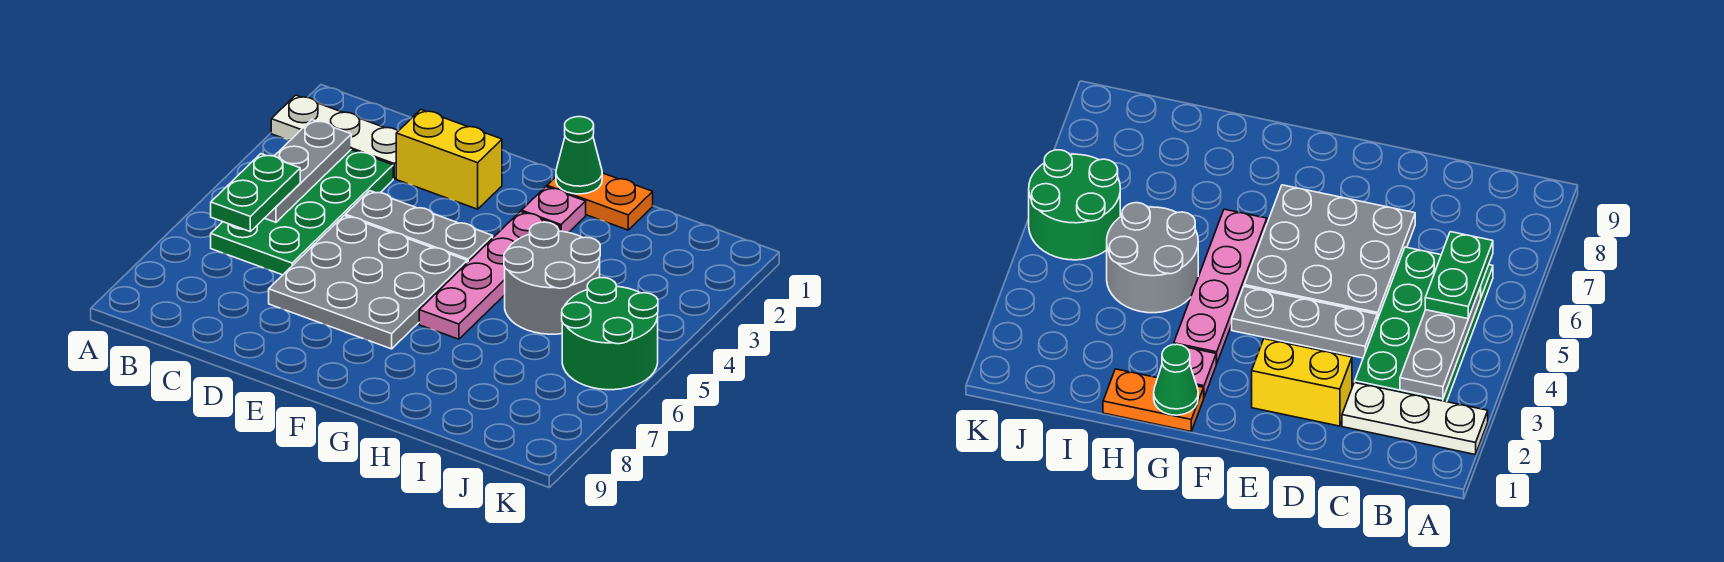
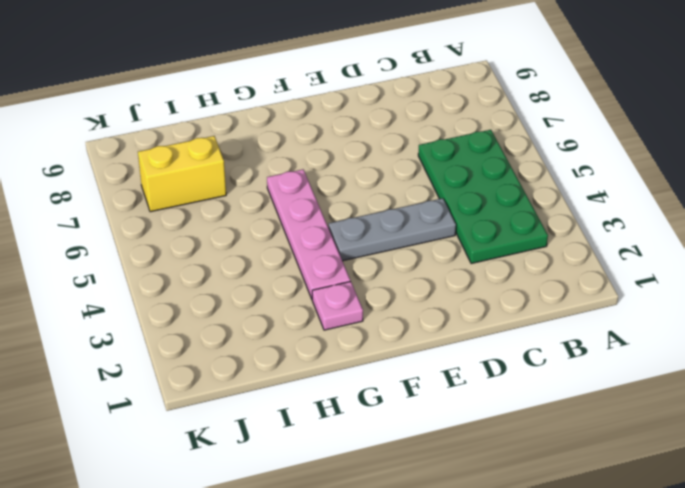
yellow brick I7:J7 level 1 -> yellow brick D2:E2 level 1
none -> white plate A2:C2 level 1
none -> grey plate D5:F7 level 1
none -> orange plate G1:H1 level 1

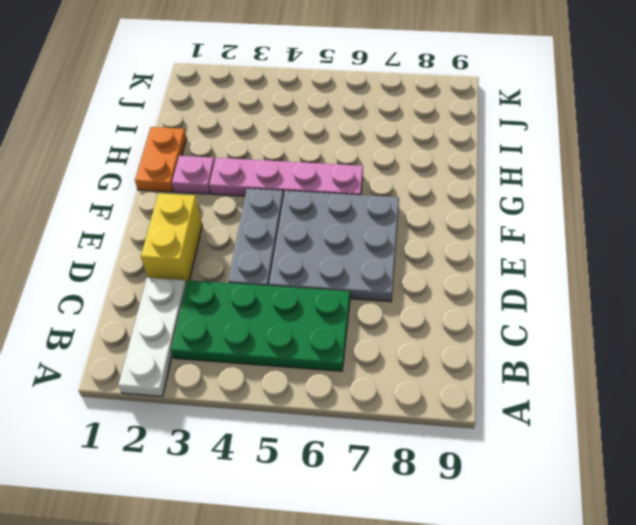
none -> grey round brick H4:I5 level 1
none -> green round brick J5:K6 level 1
none -> grey plate B3:B5 level 2

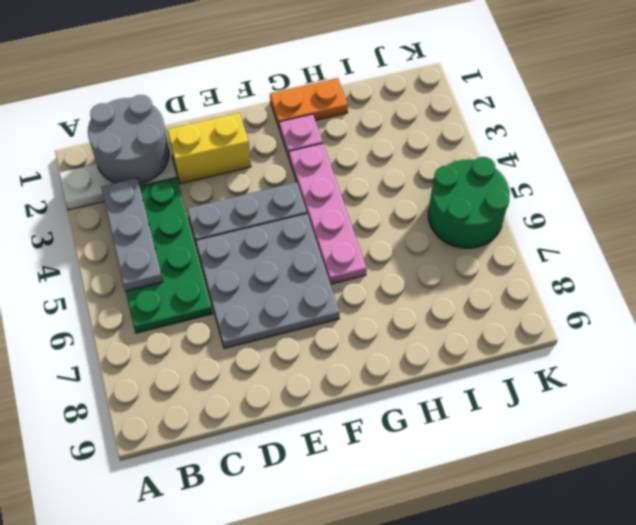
grey round brick B1:C2 level 2 -> grey round brick H4:I5 level 1
none -> green cone G1 level 2
none -> green plate B5:B6 level 3

